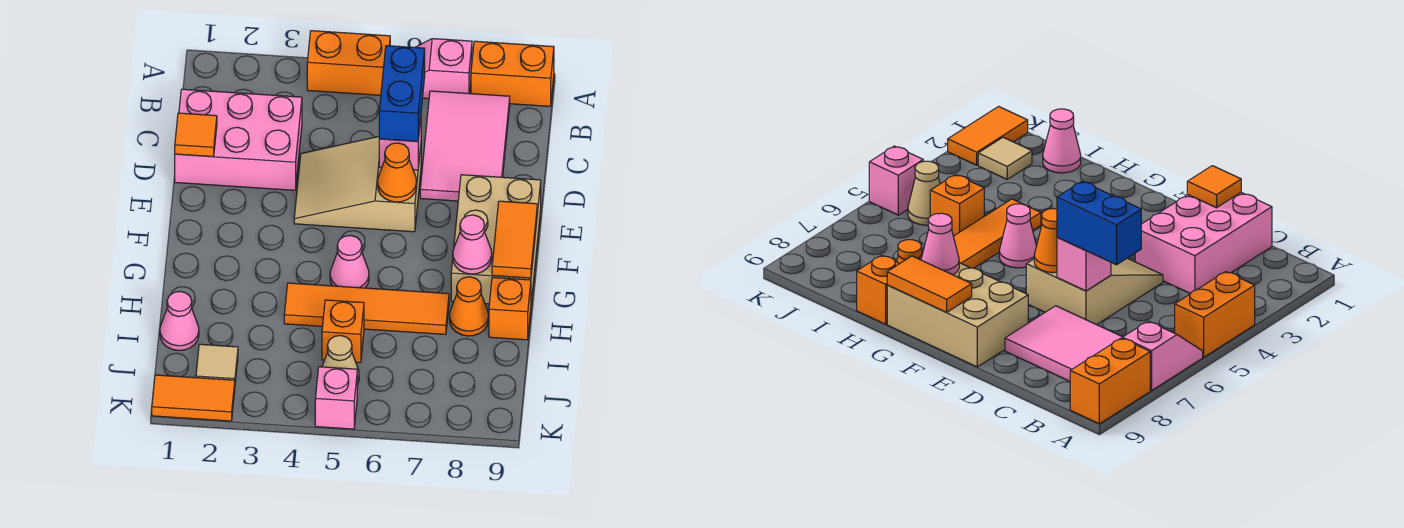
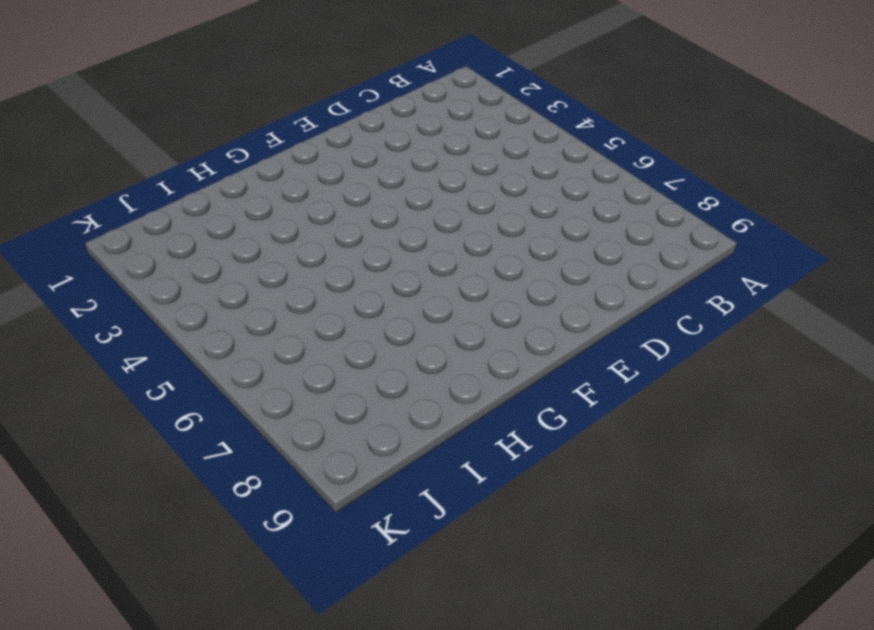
none -> orange brick A4:A5 level 1
none -> pink slope A6:A7 level 1 top 7
none -> orange brick A8:A9 level 1

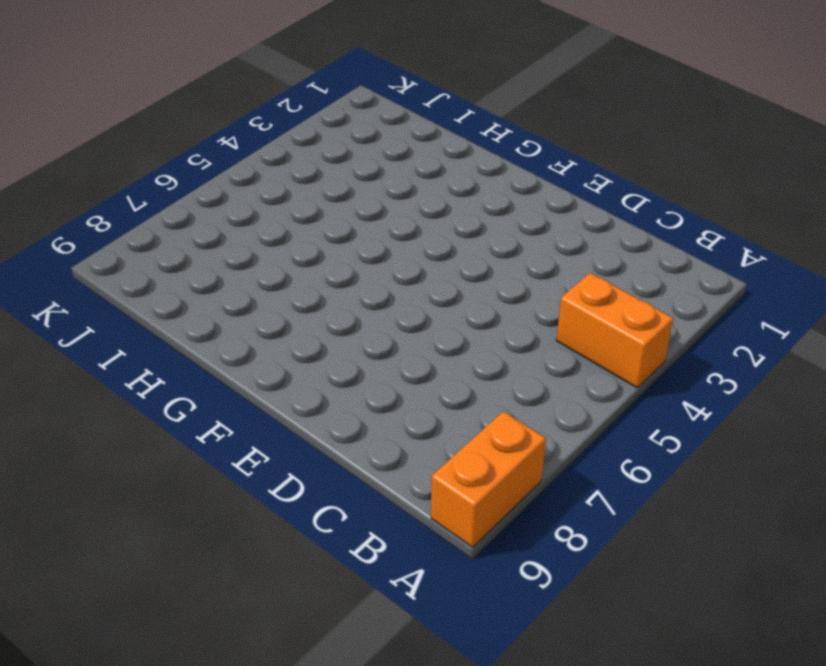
orange brick A4:B4 level 1 -> orange brick A4:A5 level 1
none -> pink slope A6:A7 level 1 top 7
none -> pink tile B7:D8 level 1
none -> pink brick C1:D3 level 1

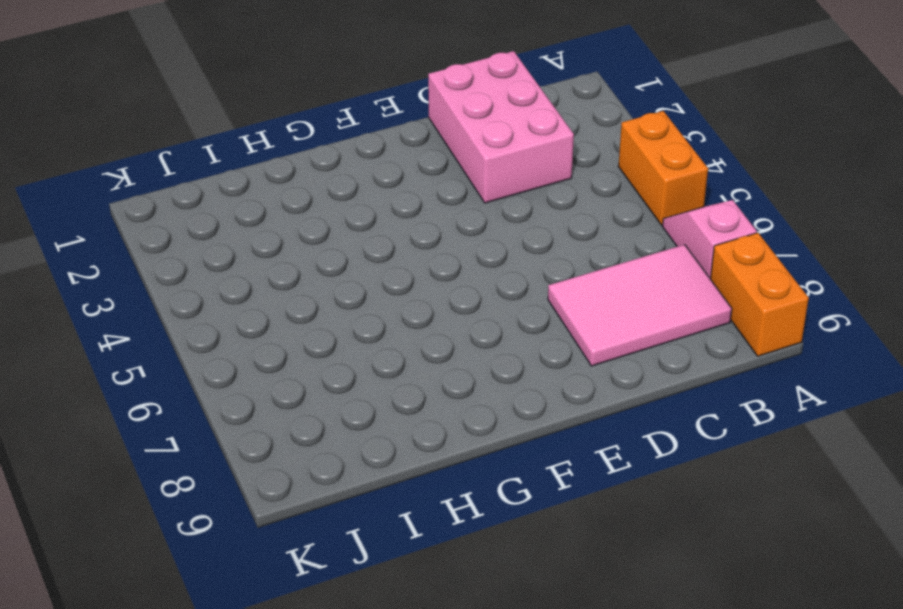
none -> tan slope D4:E6 level 1 top 6
none -> tan brick E8:G9 level 1
none -> pink cone G5 level 1

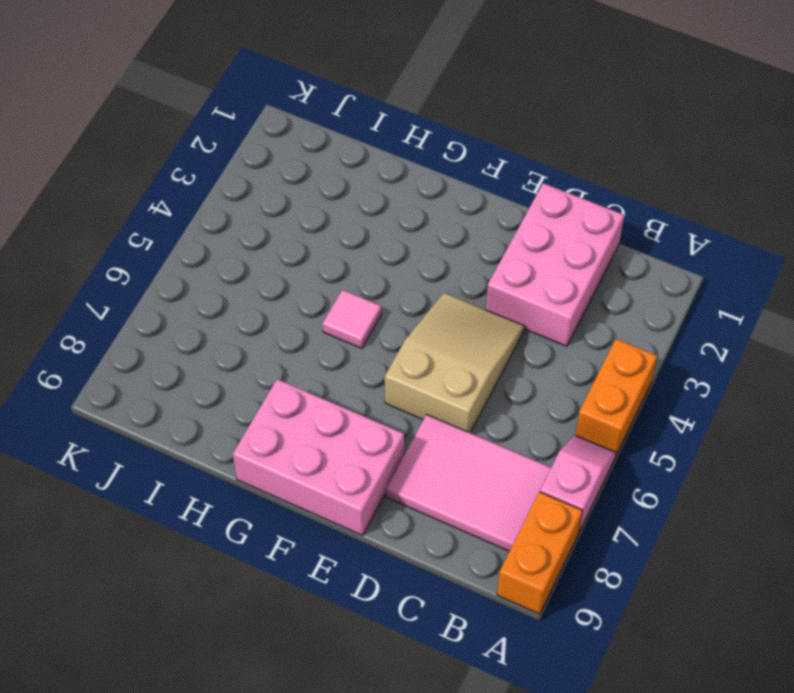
pink brick E8:G9 level 1 -> tan brick E8:G9 level 1
pink tile G5 level 1 -> pink cone G5 level 1
none -> orange tile H4:H7 level 1
none -> orange cone H8 level 1
none -> orange brick H9 level 1

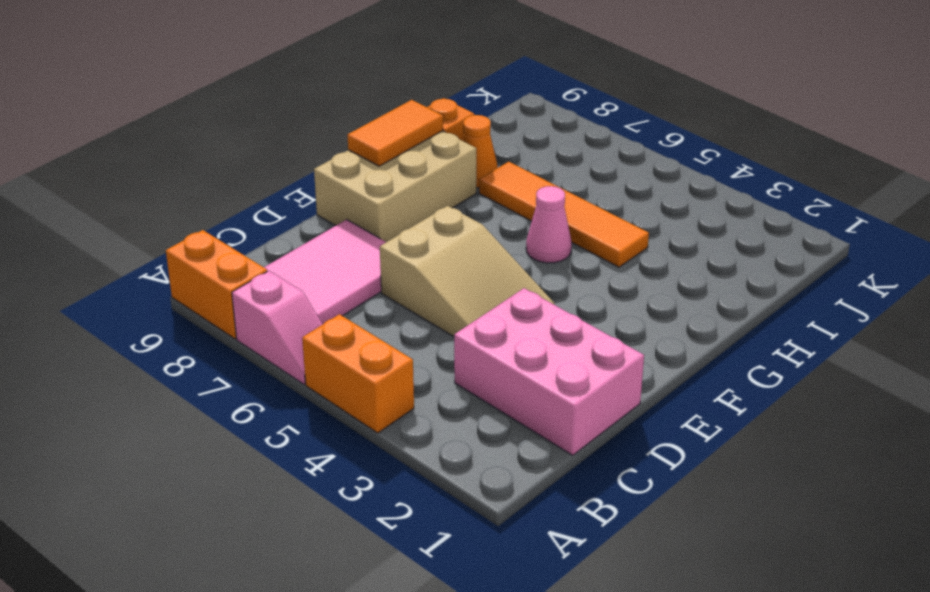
none -> pink cone I1 level 1
none -> orange brick I5 level 1
none -> tan tile J2 level 1

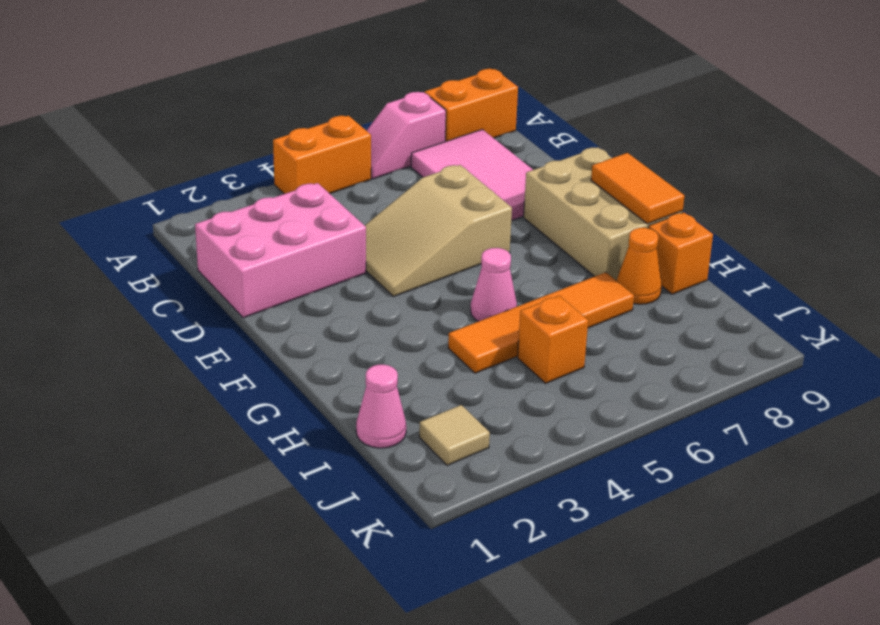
none -> tan cone J5 level 1
none -> orange tile K1:K2 level 1
none -> pink brick K5 level 1

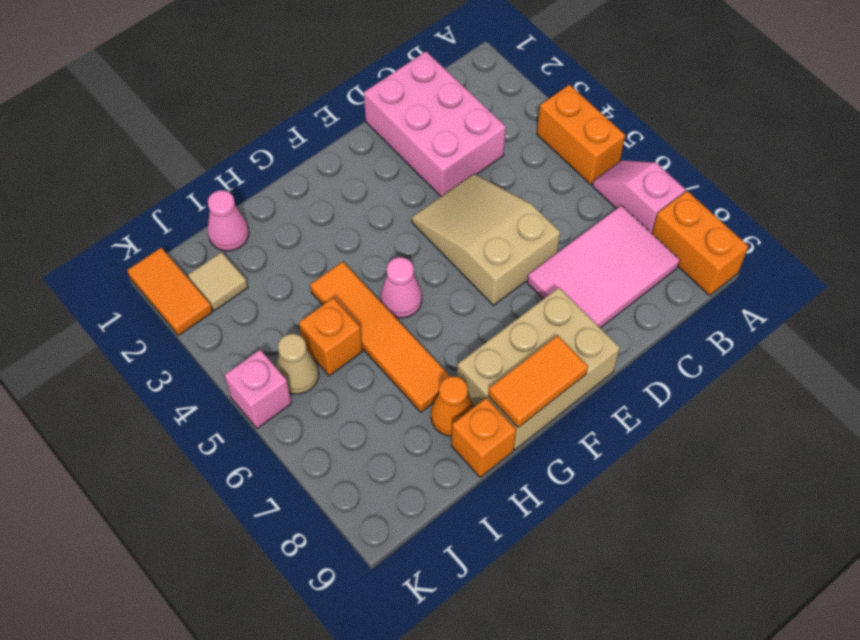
none -> orange tile D1 level 2
none -> pink brick D6 level 2
none -> orange cone E6 level 2

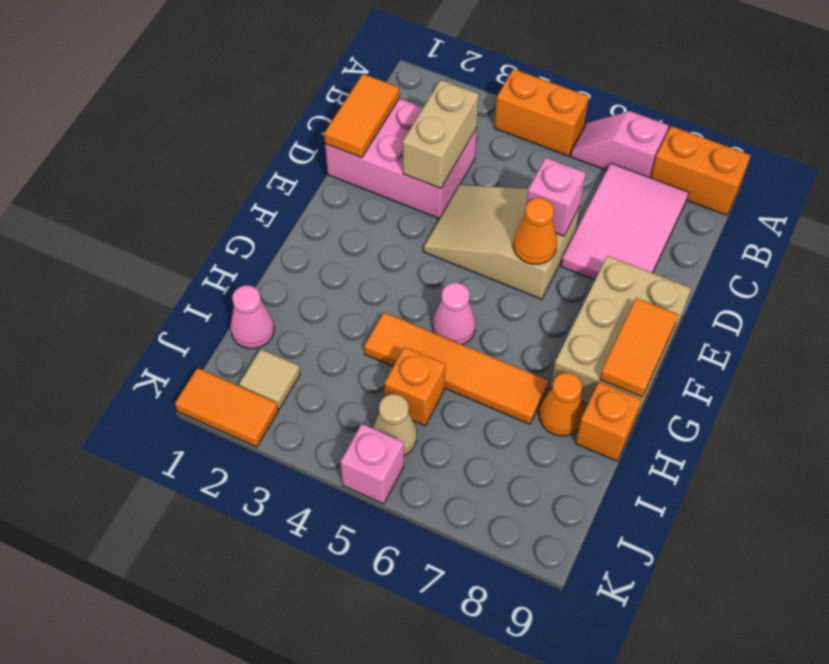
orange tile C1:D1 level 2 -> orange tile D1 level 2
tan brick C3:D3 level 2 -> none
none -> pink cone G8 level 2
none -> blue brick C6:D6 level 3

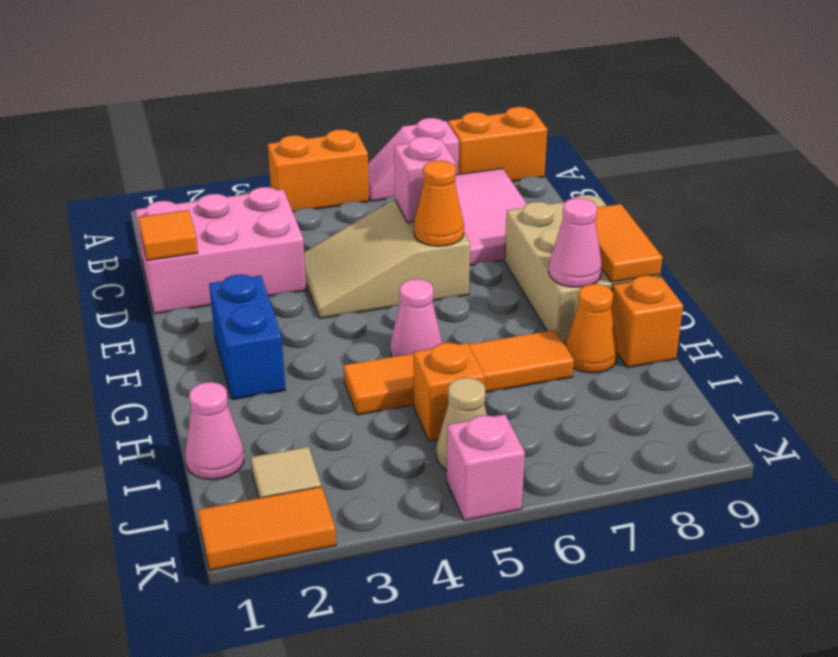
blue brick F2:G2 level 1 -> blue brick C6:D6 level 3

